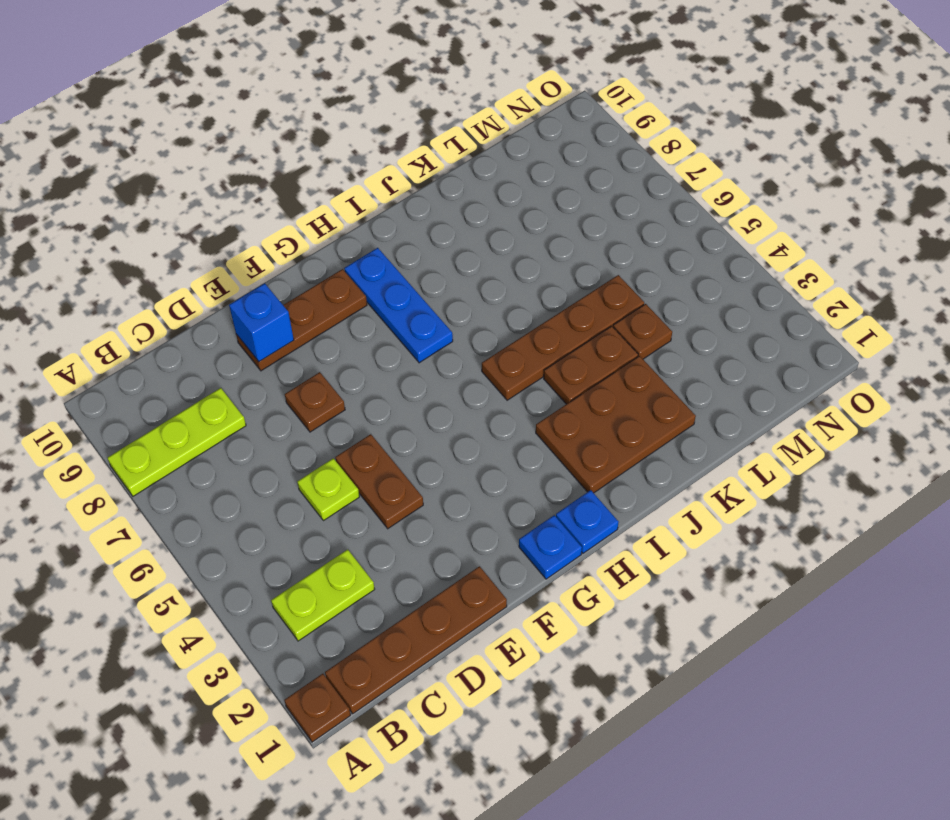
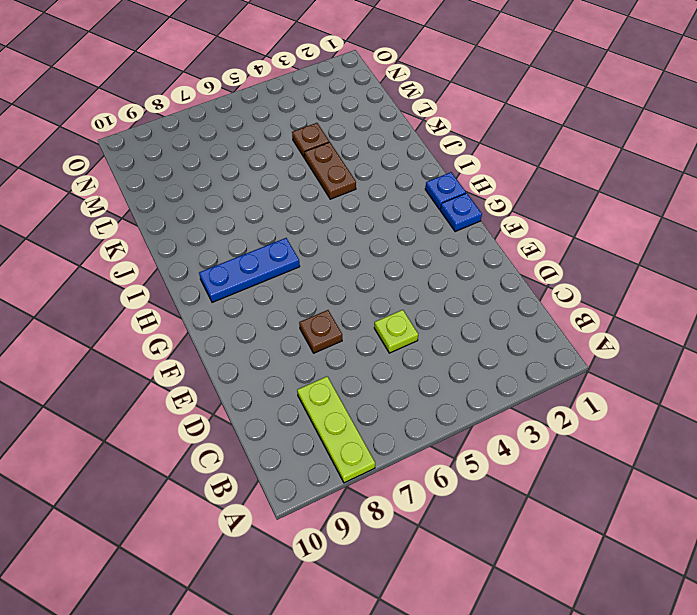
none -> brown plate A1 level 1
none -> brown plate B1:E1 level 1
none -> lime plate B3:C3 level 1

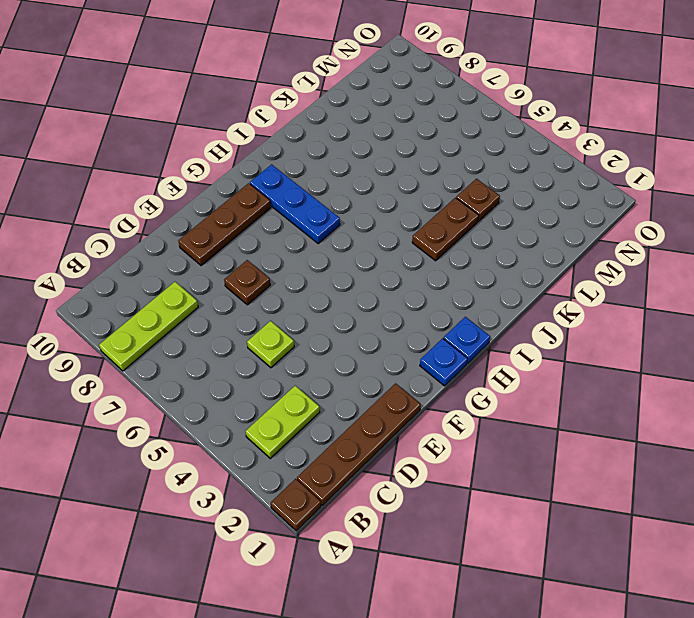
none -> brown plate E4:E5 level 1
none -> brown plate I2:K3 level 1
none -> brown plate I5:L5 level 1

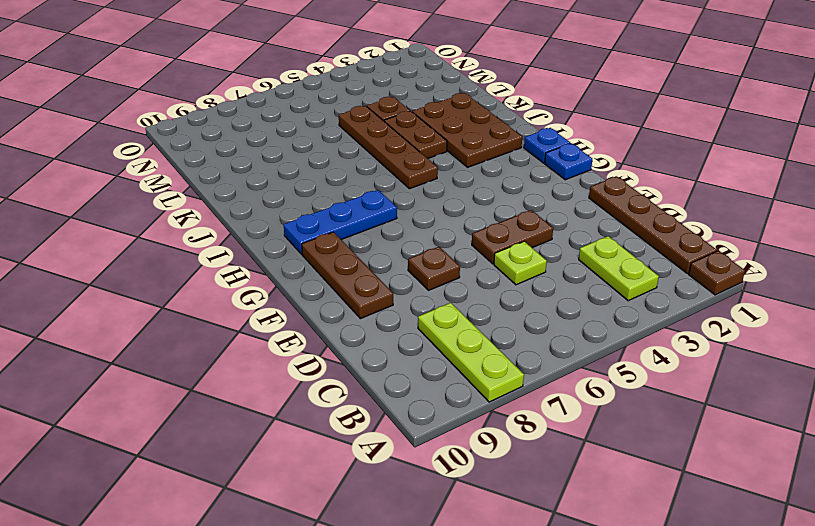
none -> blue brick E9 level 2

